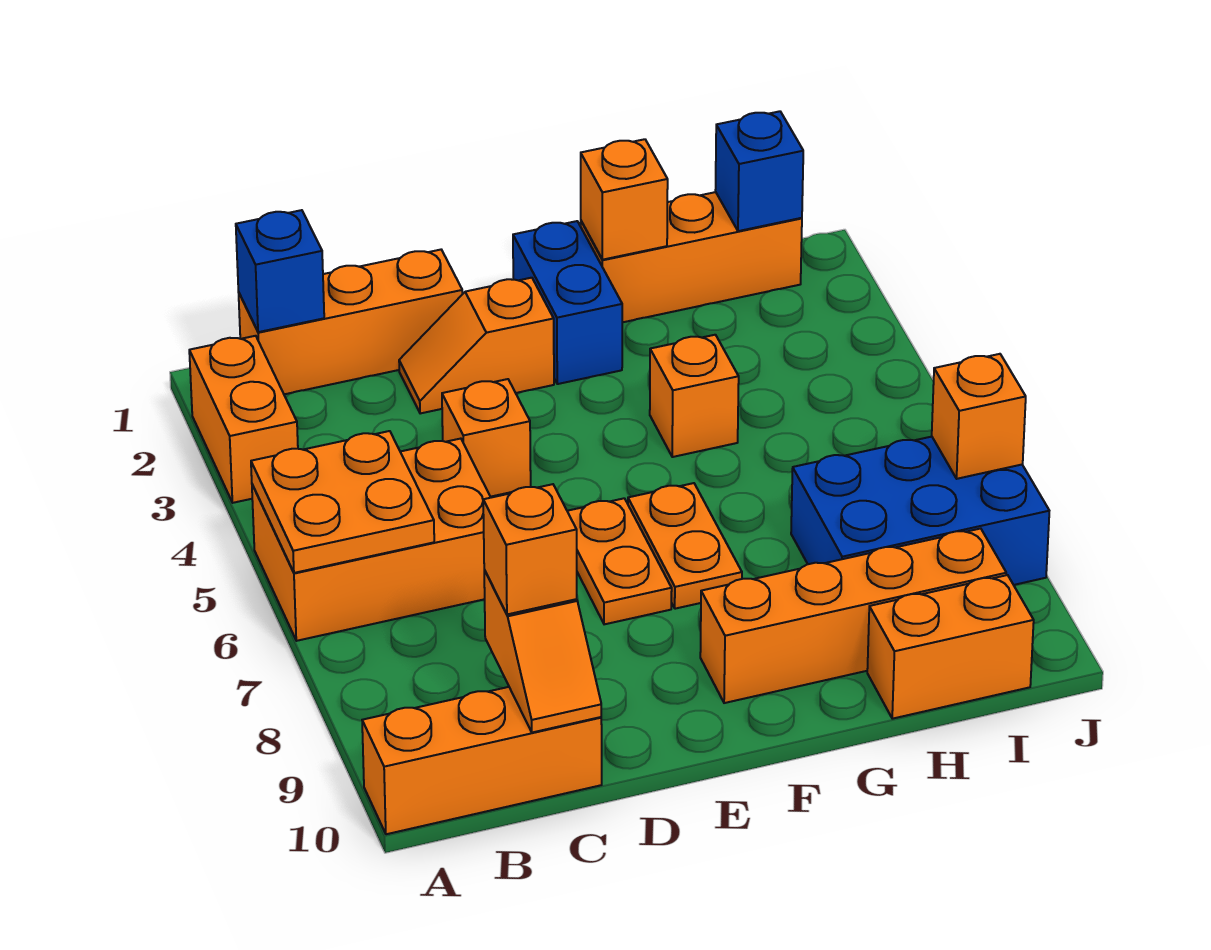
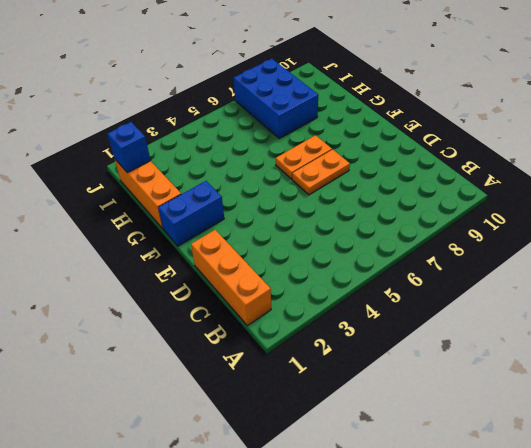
none -> orange brick A2:A3 level 1
none -> orange brick A5:C6 level 1
none -> orange brick A10:C10 level 1

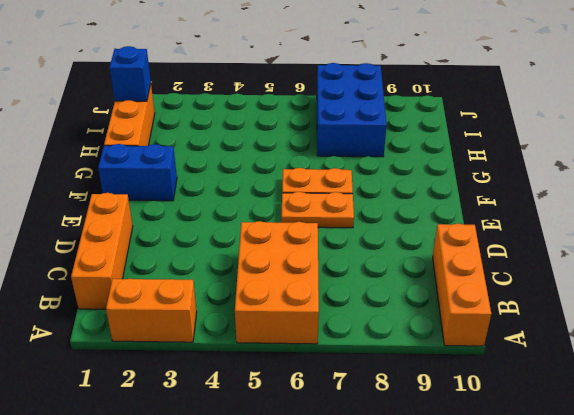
none -> orange slope D2:E2 level 1 top E
none -> orange brick D4 level 1
none -> orange brick F9:I9 level 1

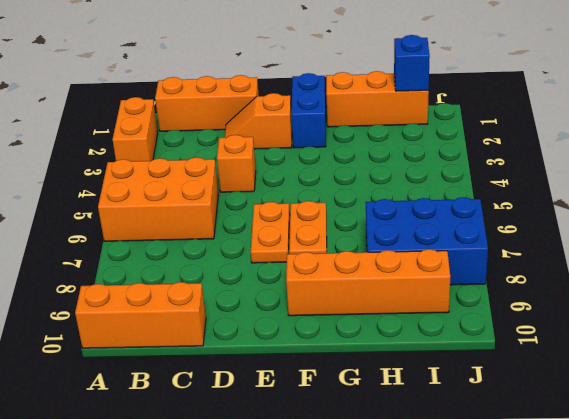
none -> orange brick G4 level 1
none -> orange brick H10:I10 level 1
none -> orange plate A5:B6 level 2

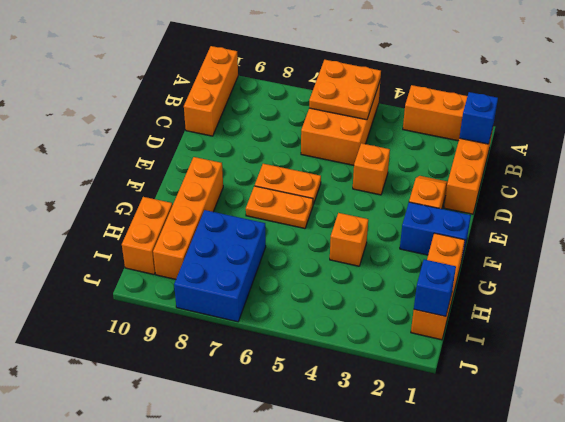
none -> orange slope C9:C10 level 2 top 9
none -> orange brick G1 level 2
none -> orange brick J7 level 2

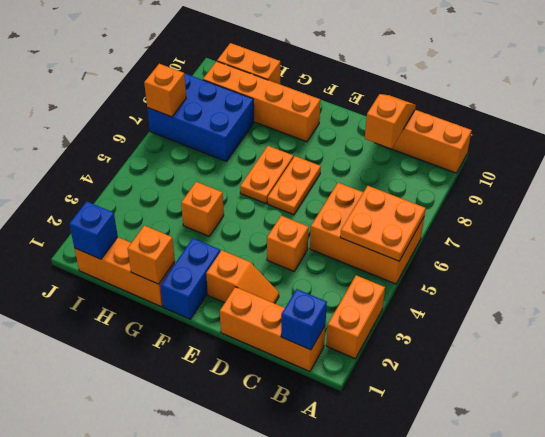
none -> orange brick C9 level 3

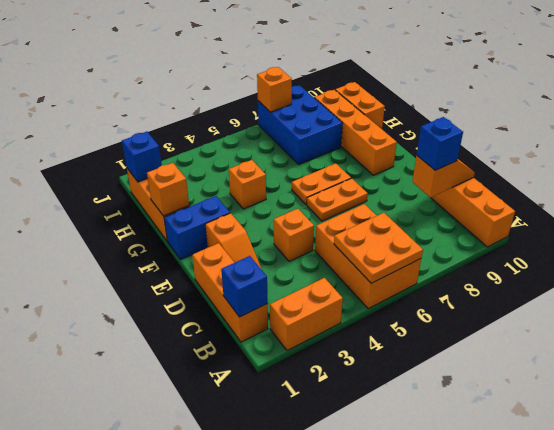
blue brick C9 level 3 -> orange brick C9 level 3

